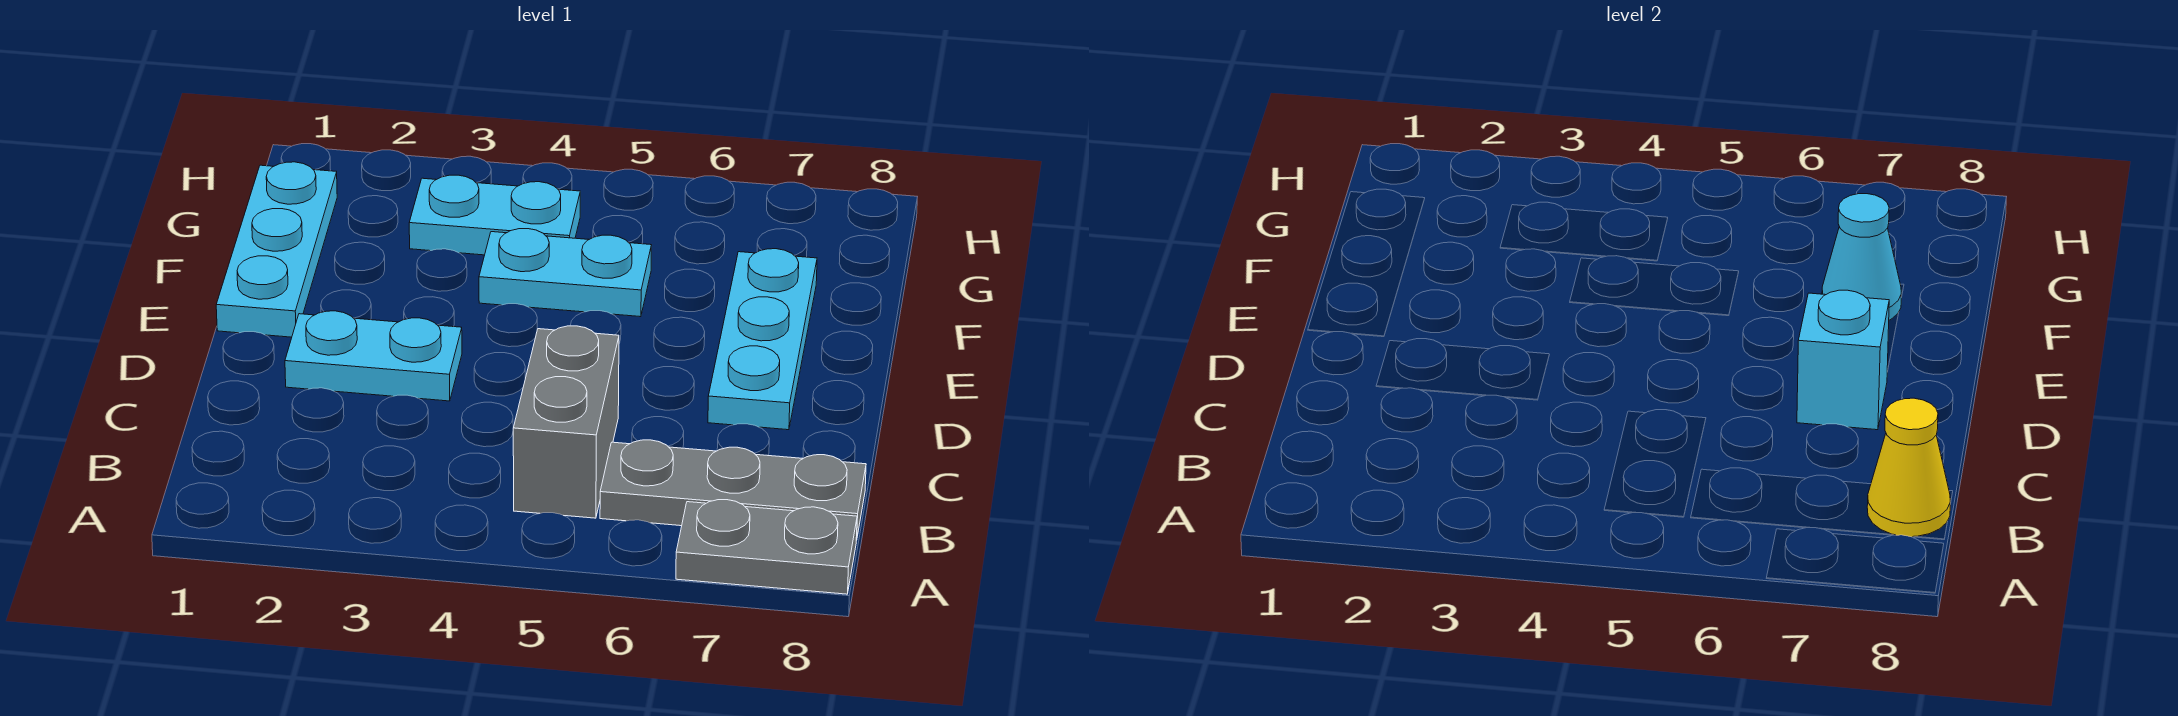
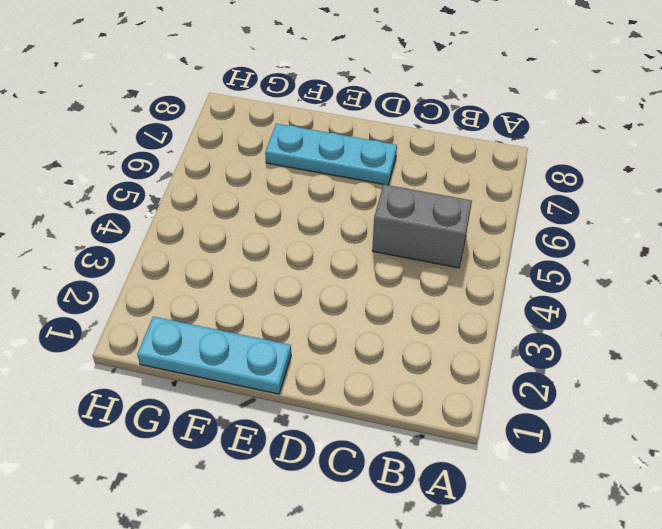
none -> grey plate A7:A8 level 1
none -> grey plate B6:B8 level 1

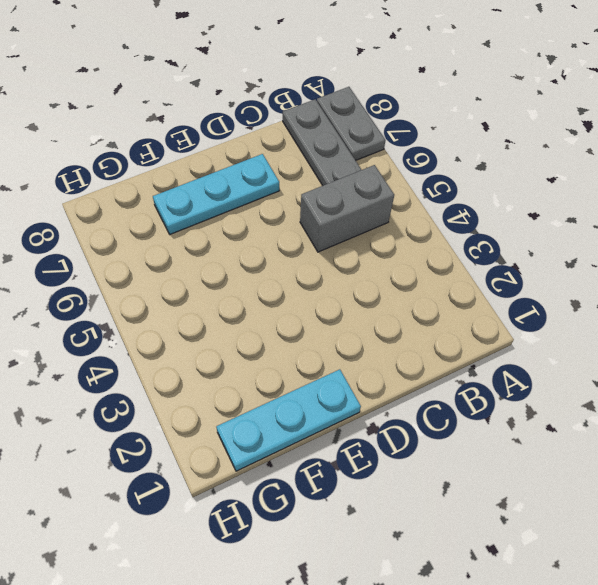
none -> cyan plate D2:D3 level 1
none -> cyan plate F4:F5 level 1

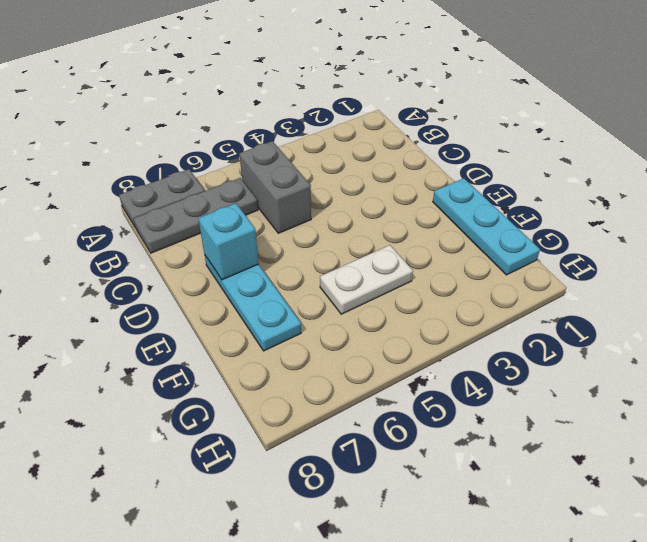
white plate F4:F5 level 1 -> cyan plate F4:F5 level 1
none -> cyan plate D2:D3 level 1
none -> cyan plate G3:G4 level 1

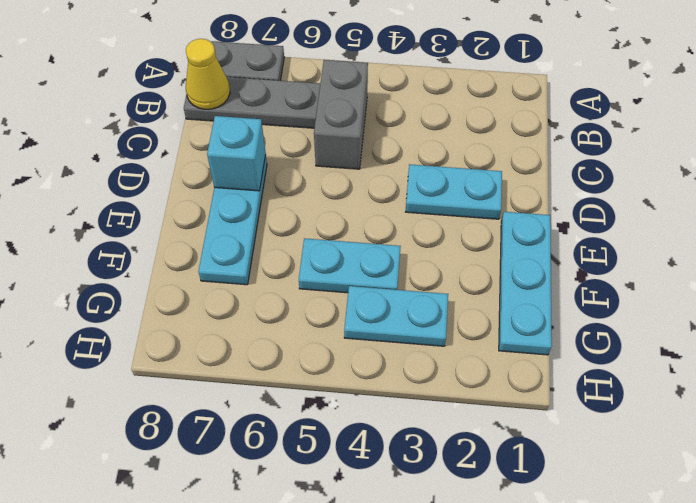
none -> cyan cone F7 level 2

